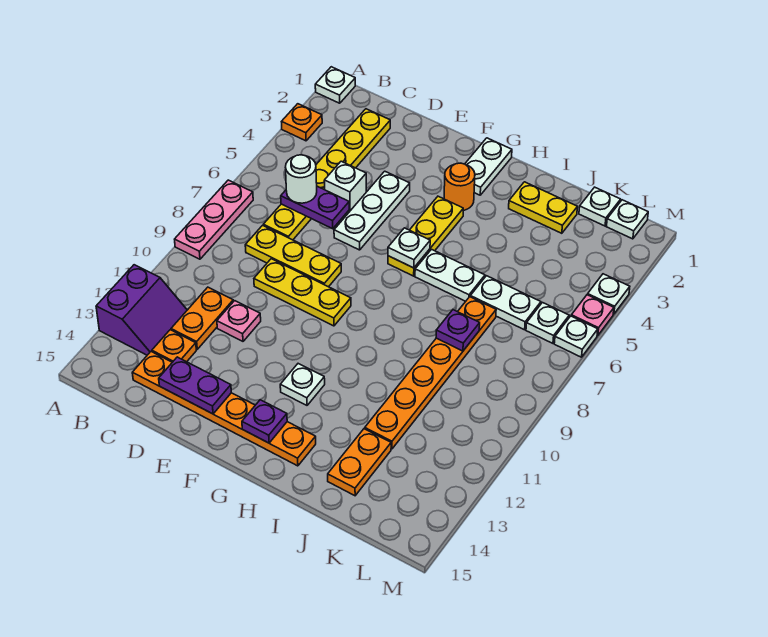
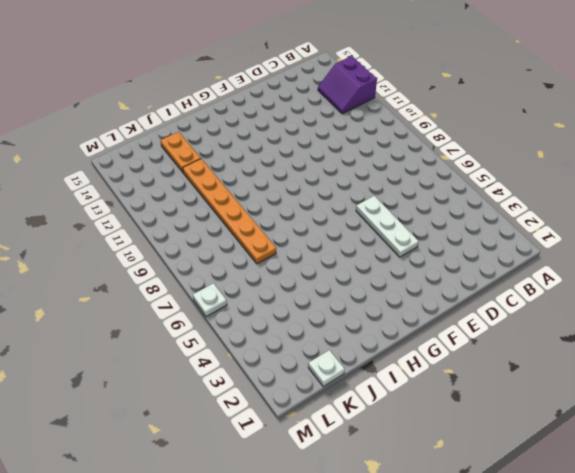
none -> white plate A1 level 1
none -> orange plate A3 level 1
none -> pink plate A7:A9 level 1
none -> yellow plate C2:C7 level 1

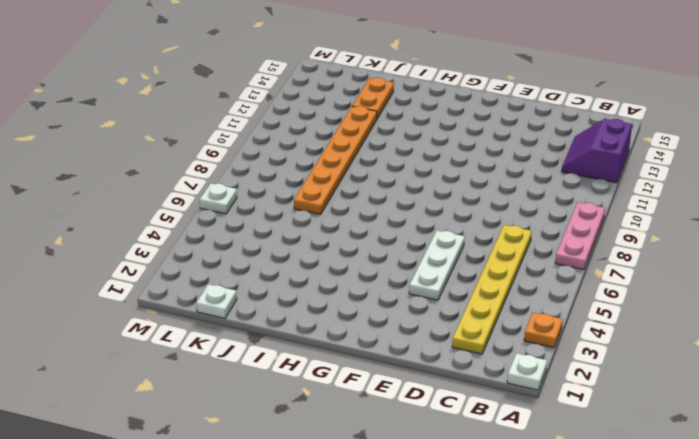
none -> yellow plate C8:E8 level 1
none -> orange plate C11:C12 level 1
none -> orange plate C13 level 1
none -> orange plate C14:H14 level 1

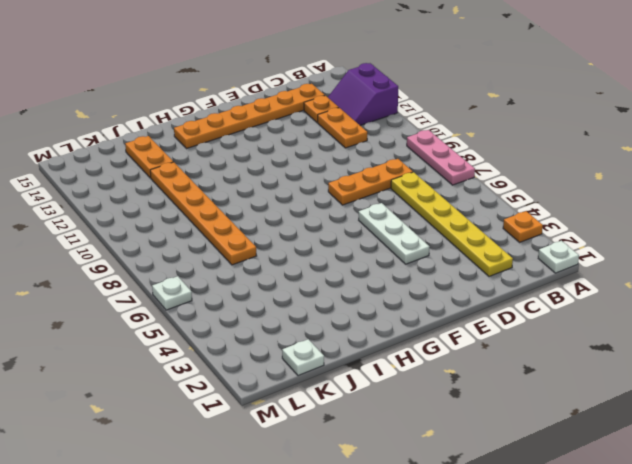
orange plate C8:E8 level 1 -> yellow plate C8:E8 level 1
none -> white brick D5 level 1
none -> yellow plate D9:F9 level 1
none -> pink plate D11 level 1
none -> white plate G1:G2 level 1

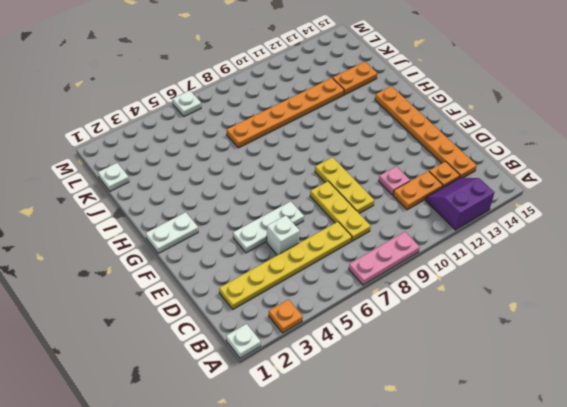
none -> orange round brick G3 level 1
none -> yellow plate G4:G6 level 1
none -> white plate G12 level 1
none -> white plate H6:I6 level 1

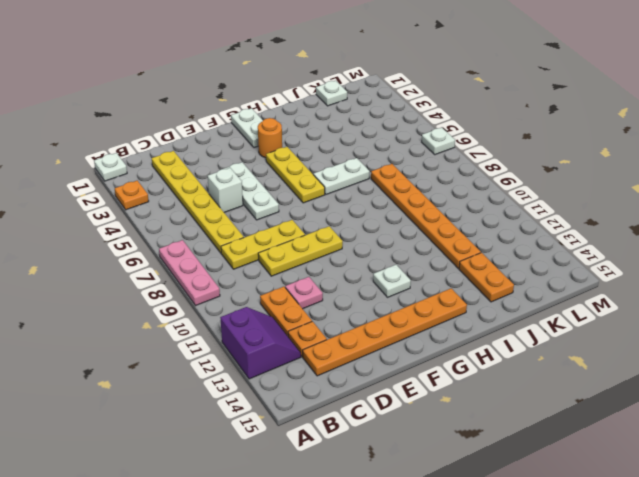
none -> yellow plate I2:J2 level 1
none -> white plate J6:K6 level 1
none -> white plate L1 level 1
none -> white plate L6 level 1

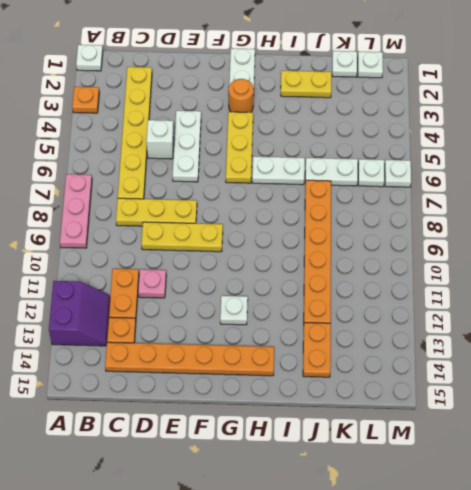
none -> white plate M4 level 1
none -> pink plate M5 level 1
none -> purple plate C6:D6 level 2
none -> purple plate D14:E14 level 2

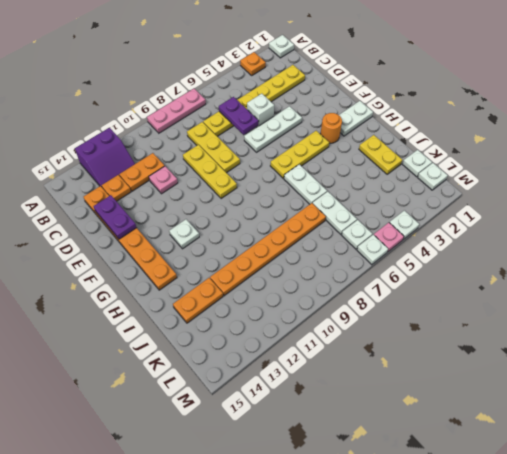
none -> white plate G6 level 2
none -> purple plate G14 level 2
none -> purple plate J8 level 2
none -> white round brick C6 level 3

